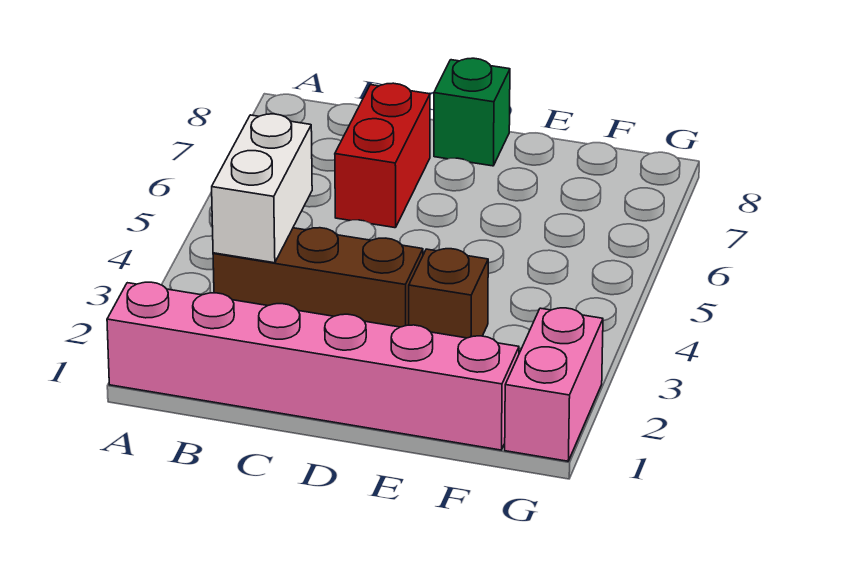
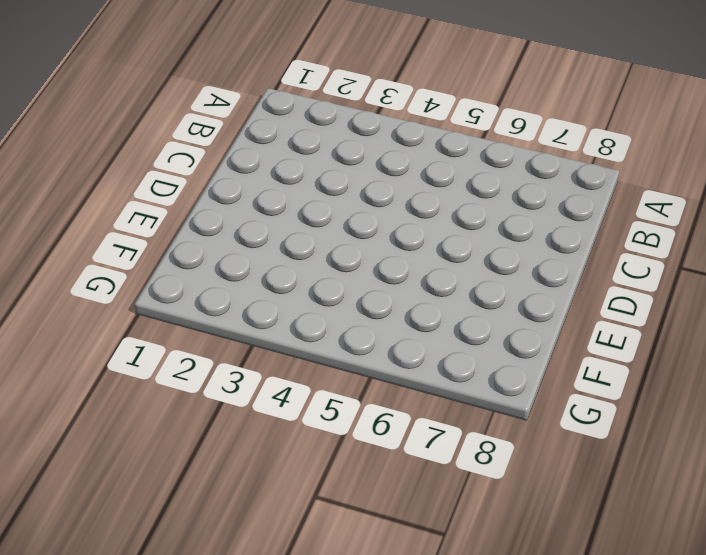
none -> pink brick A1:F1 level 1
none -> brown brick B3:D3 level 1

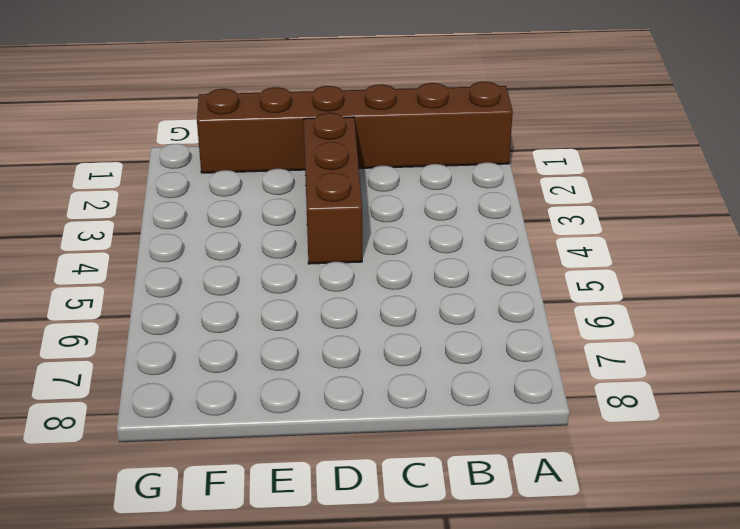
brown brick A1:F1 level 1 -> pink brick A1:F1 level 1
brown brick D2:D4 level 1 -> brown brick B3:D3 level 1
none -> red brick C6:C7 level 1
none -> green brick D8 level 1

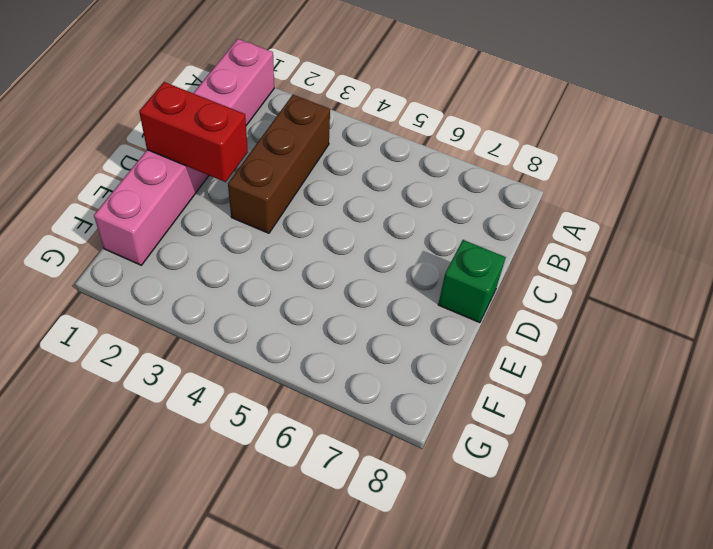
red brick D1:D2 level 2 -> red brick C6:C7 level 1
none -> brown brick E3 level 1
none -> pink brick G1:G2 level 1

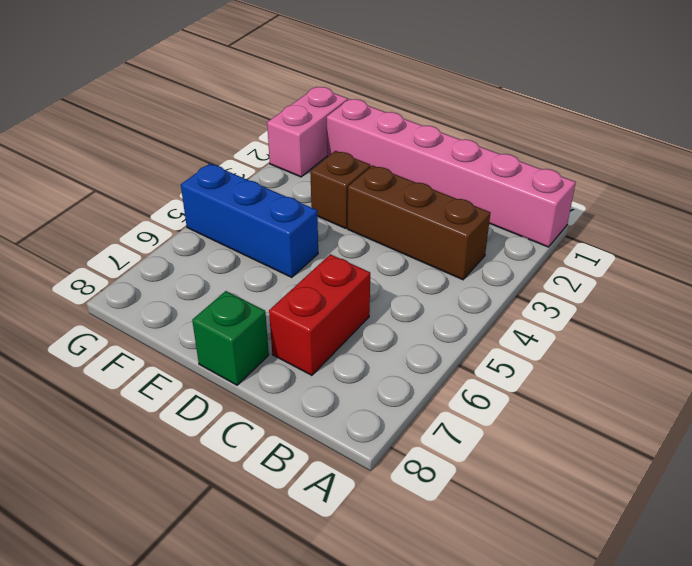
blue brick E5:G5 level 1 -> none
none -> white brick B3:B4 level 2

